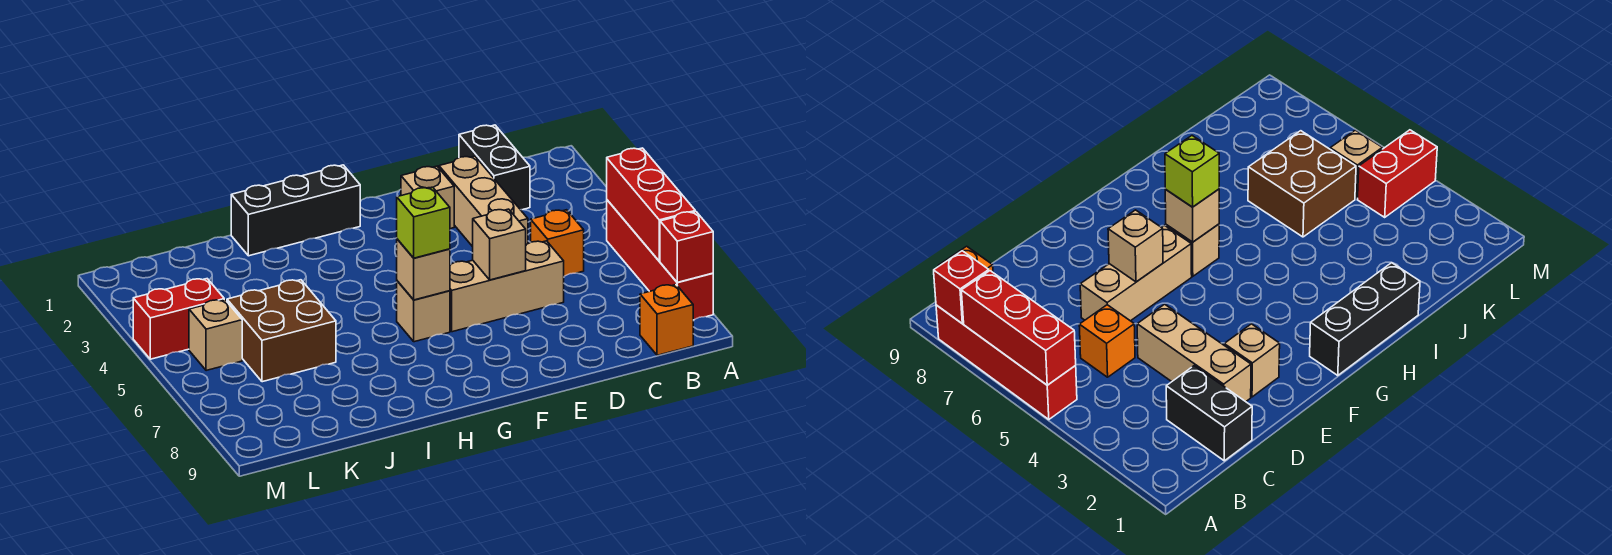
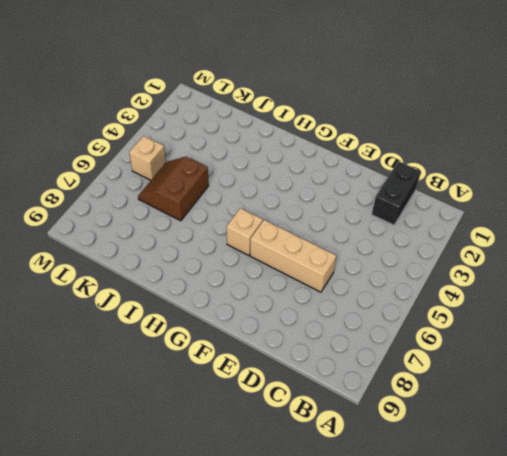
brown slope J5:K6 level 1 top J -> brown brick J5:K6 level 1
none -> red brick A5:A8 level 1
none -> orange brick B9 level 1
none -> orange brick C5 level 1

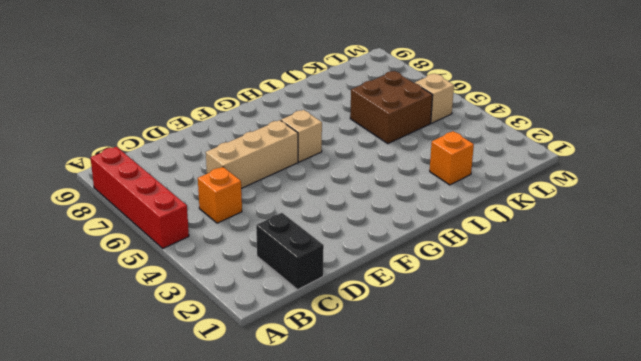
orange brick J2 level 1 -> orange brick B9 level 1
none -> tan brick D2:D4 level 1
none -> tan brick E2 level 1
none -> black brick G1:I1 level 1

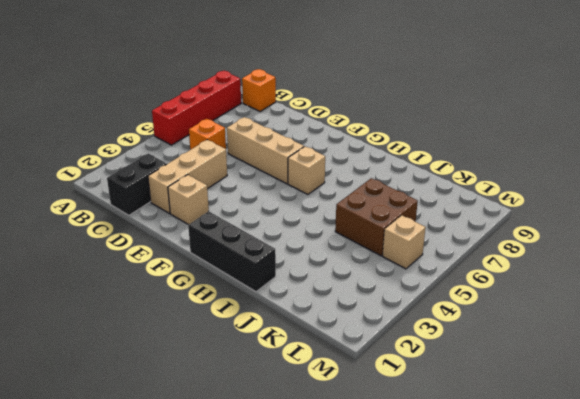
none -> red brick L4:M4 level 1
none -> red brick A5:A7 level 2
none -> red brick A8 level 2

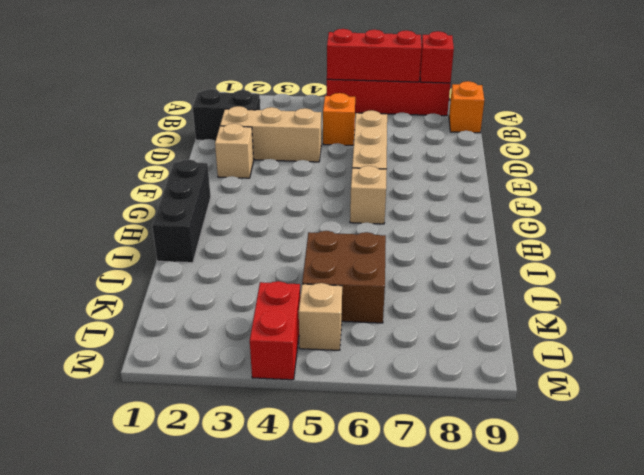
none -> tan brick E6 level 2
none -> tan brick G6 level 2
none -> lime brick G6 level 3

